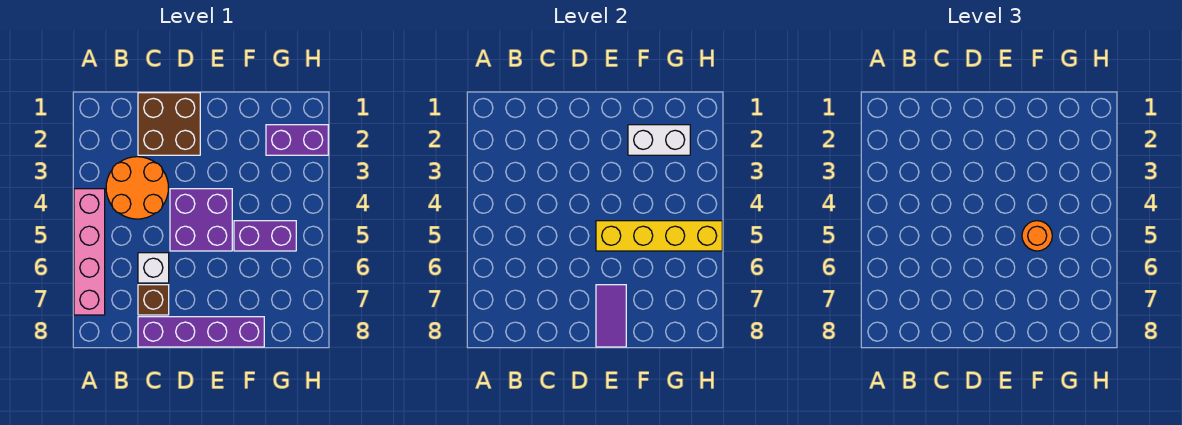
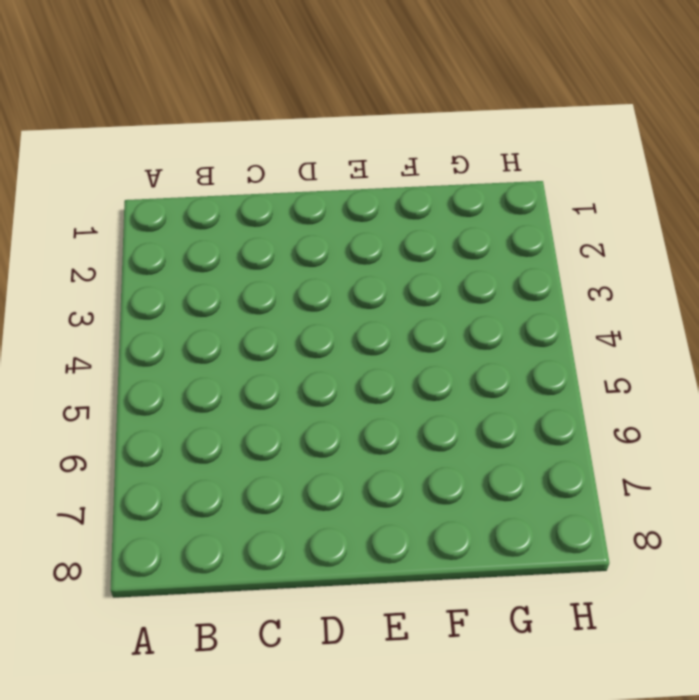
none -> pink brick A4:A7 level 1
none -> orange round brick B3:C4 level 1
none -> brown brick C1:D2 level 1

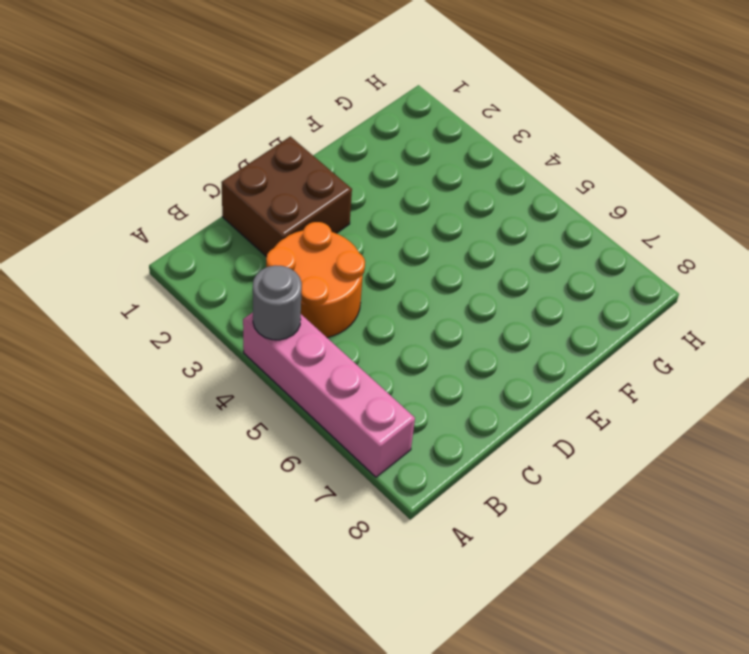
grey round brick A4 level 2 -> none
none -> white brick C6 level 1
none -> brown brick C7 level 1
none -> purple brick C8:F8 level 1

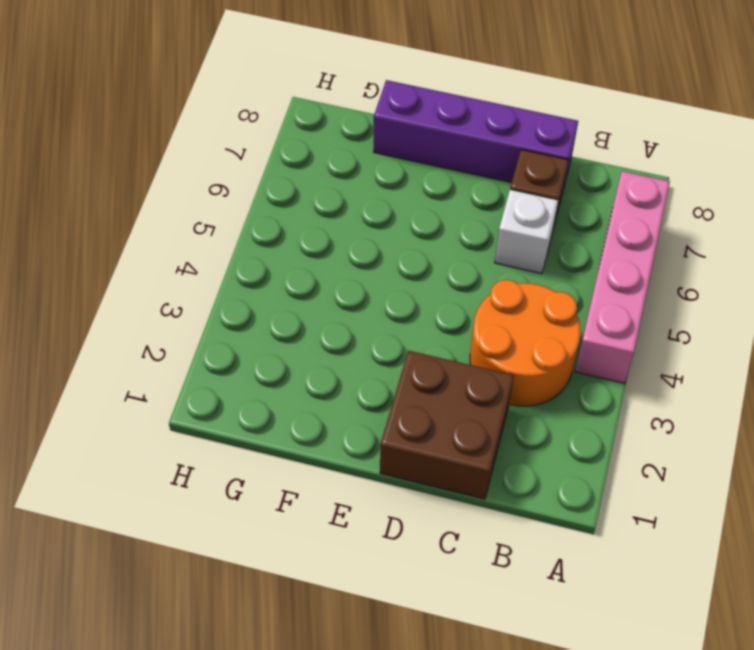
none -> purple brick D4:E5 level 1
none -> purple brick F5:G5 level 1
none -> purple brick G2:H2 level 1

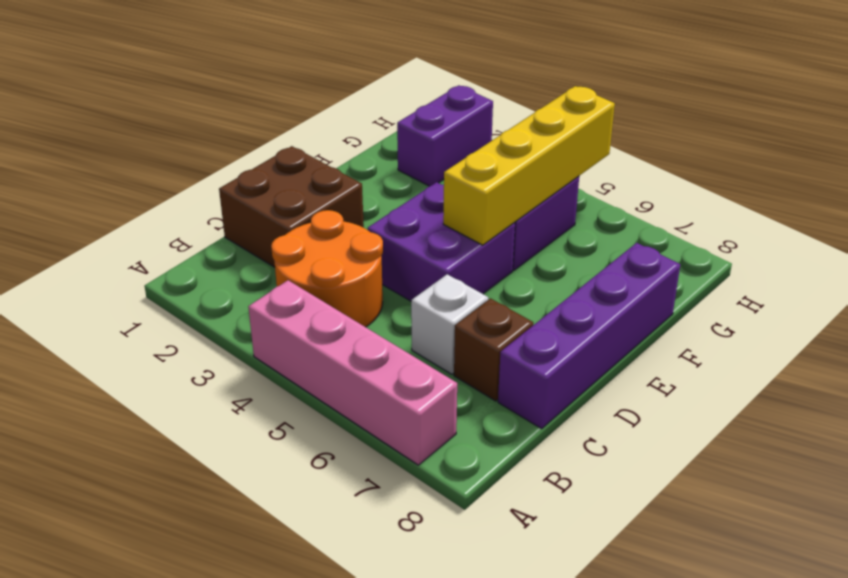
none -> purple tile E7:E8 level 2
none -> white brick F2:G2 level 2
none -> orange round brick F5 level 3

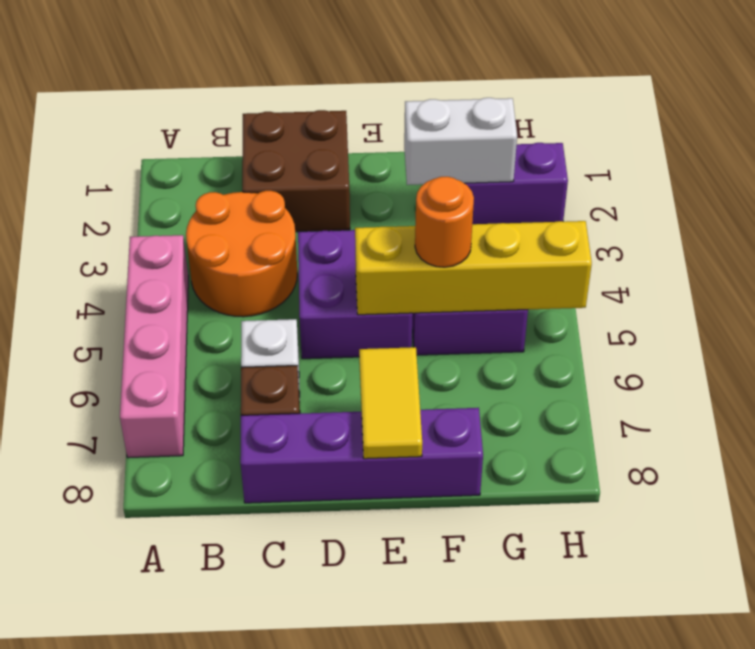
yellow tile E7:E8 level 2 -> purple tile E7:E8 level 2

